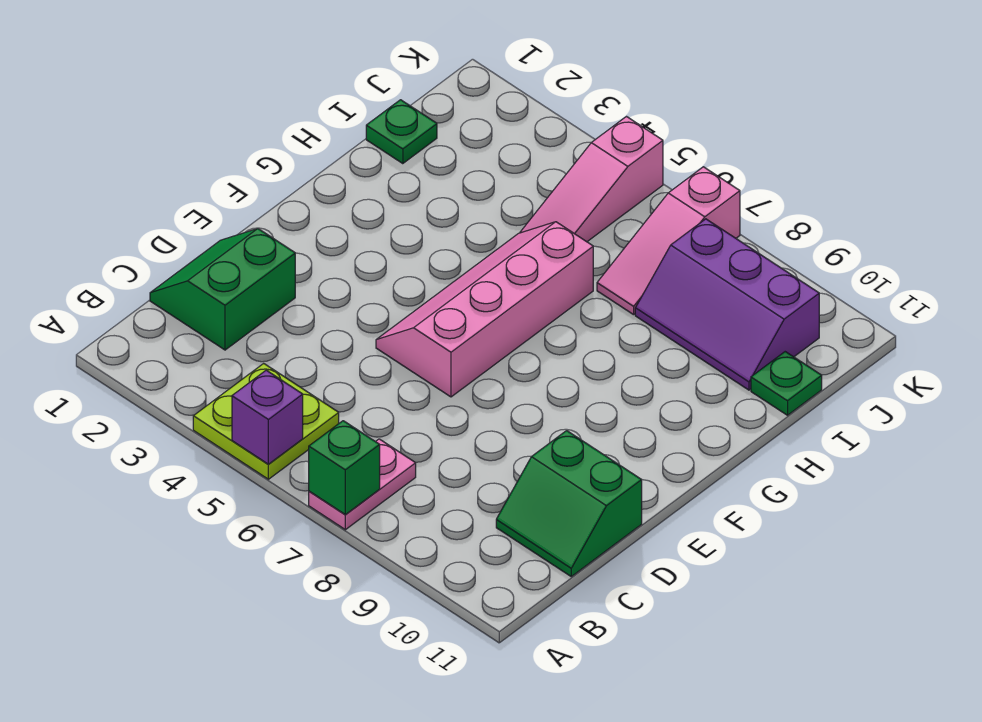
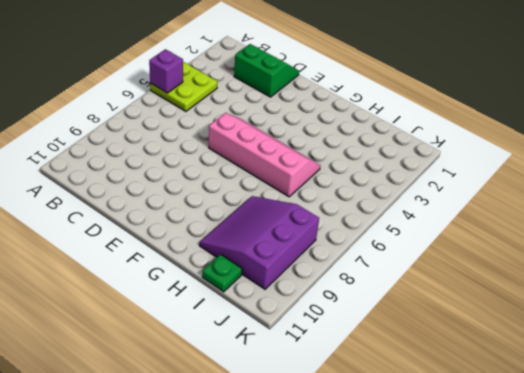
purple slope H8:J10 level 1 top J -> purple slope I8:J10 level 1 top J
none -> pink plate A7:B7 level 1
none -> green slope C10:D11 level 1 top D
none -> green plate I1 level 1

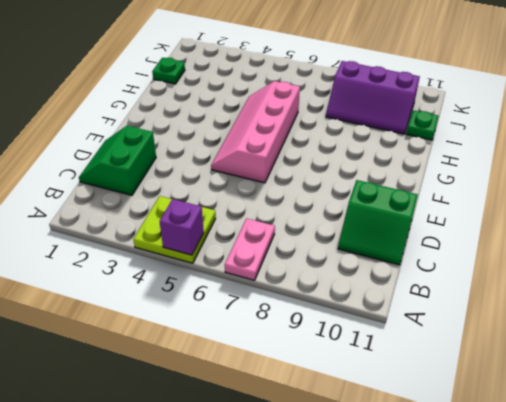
none -> pink slope I5:K5 level 1 top K
none -> pink slope I7:K7 level 1 top K
none -> green brick A7 level 2

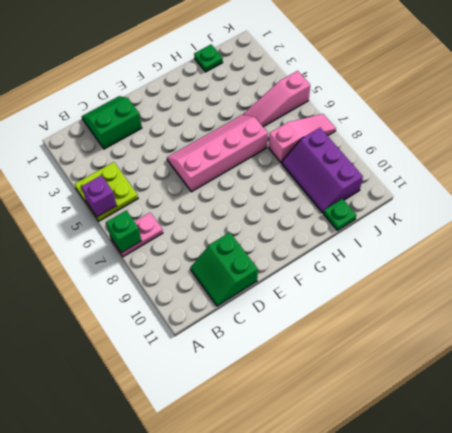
pink slope I7:K7 level 1 top I -> pink slope I7:K7 level 1 top K

